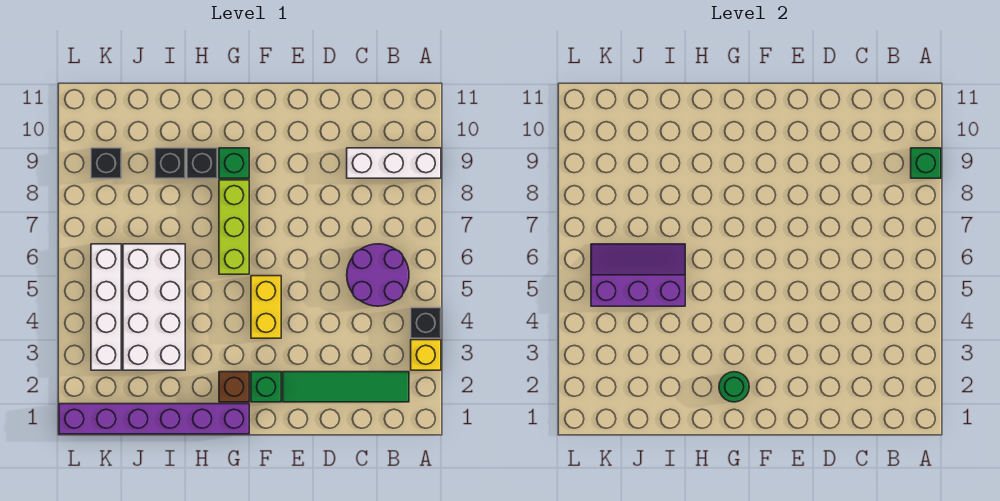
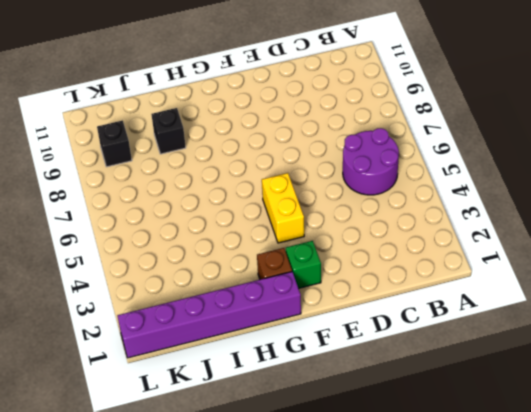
none -> yellow brick A3 level 1
none -> black brick A4 level 1
none -> white brick A9:C9 level 1

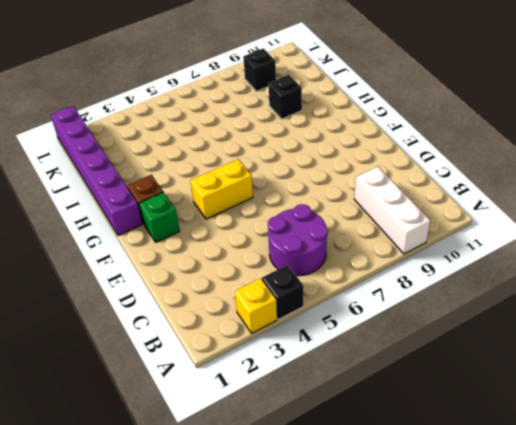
none -> green tile B2:E2 level 1
none -> lime brick G6:G8 level 1
none -> green brick G9 level 1

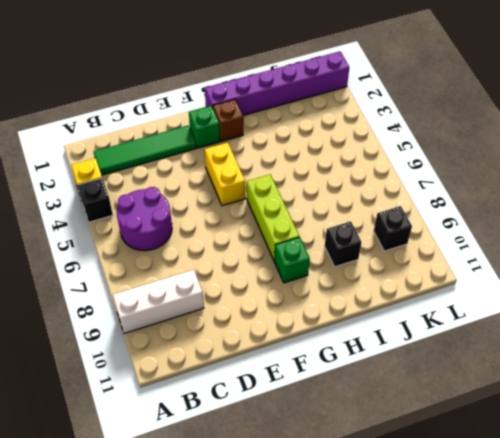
none -> black brick H9 level 1
none -> white brick I3:J6 level 1
none -> white brick K3:K6 level 1

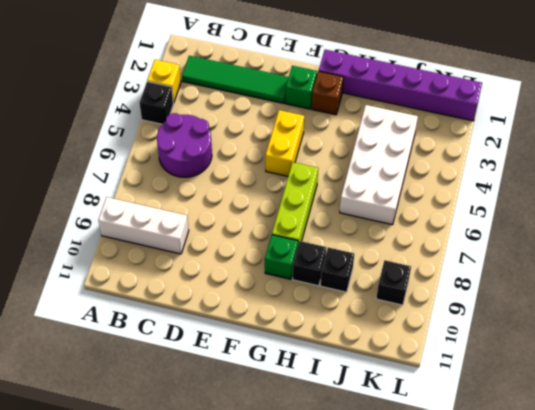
none -> white brick K3:K6 level 1
none -> green brick A9 level 2
none -> green round brick G2 level 2

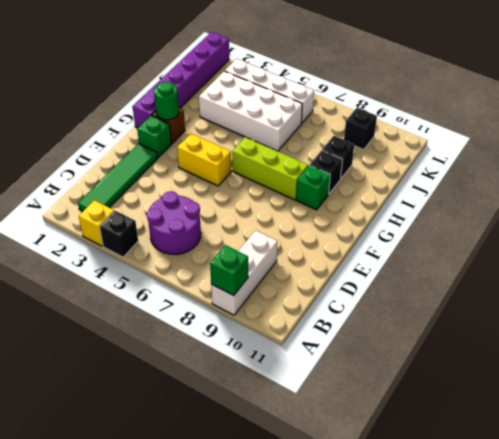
none -> purple slope I5:K6 level 2 top 5

